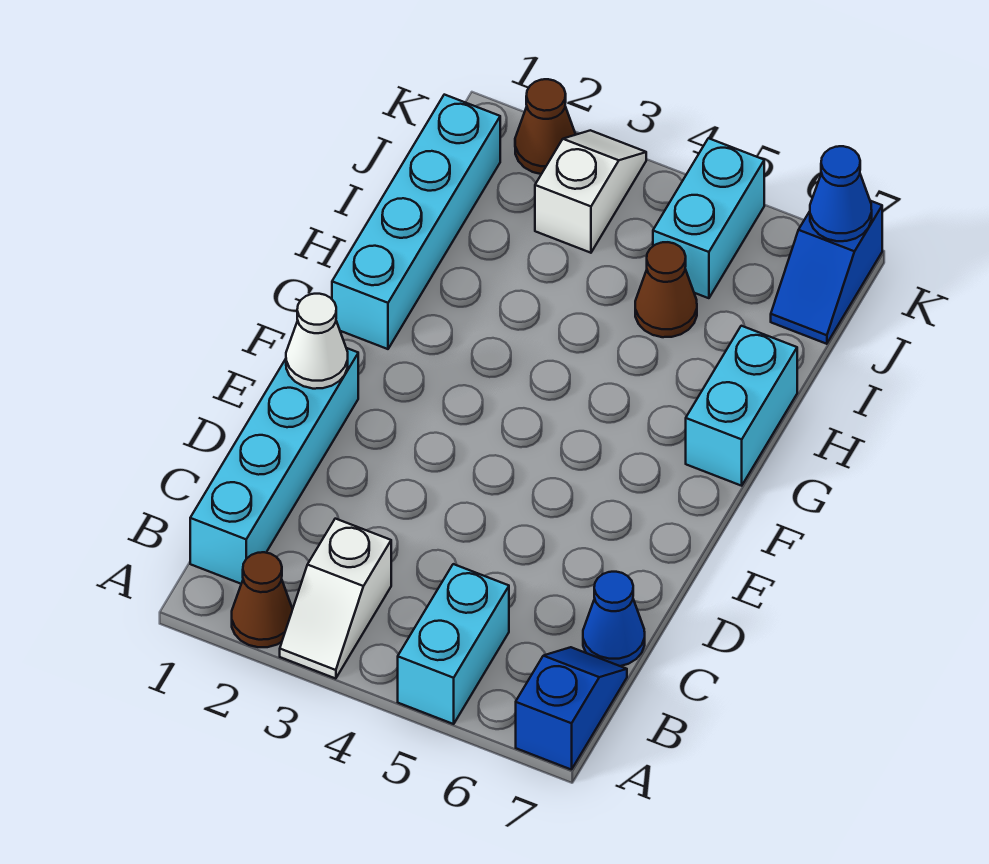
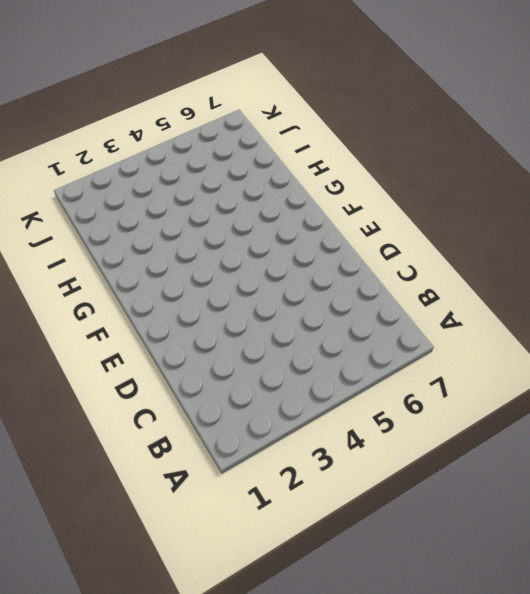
none -> brown cone A2 level 1
none -> white slope A3:B3 level 1 top B
none -> cyan brick A5:B5 level 1

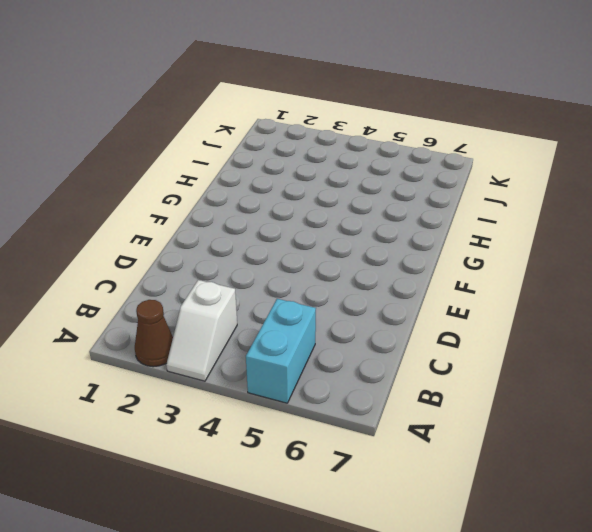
none -> blue slope A7:B7 level 1 top A
none -> cyan brick B1:E1 level 1
none -> blue cone C7 level 1

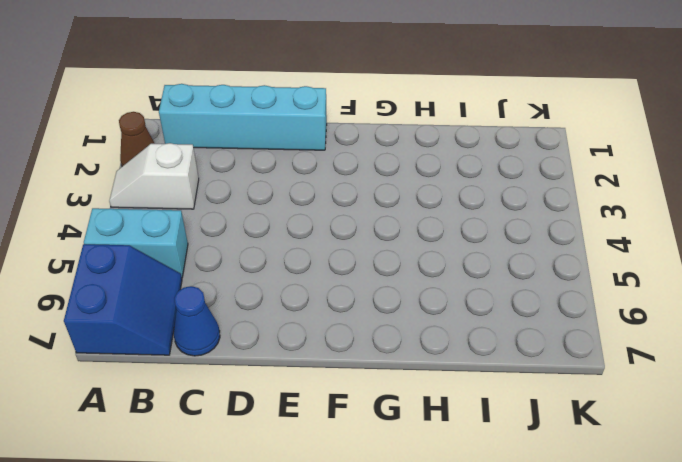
blue slope A6:B7 level 1 top A -> blue slope A7:B7 level 1 top A
none -> cyan brick G1:J1 level 1
none -> cyan brick G7:H7 level 1
none -> brown cone I5 level 1

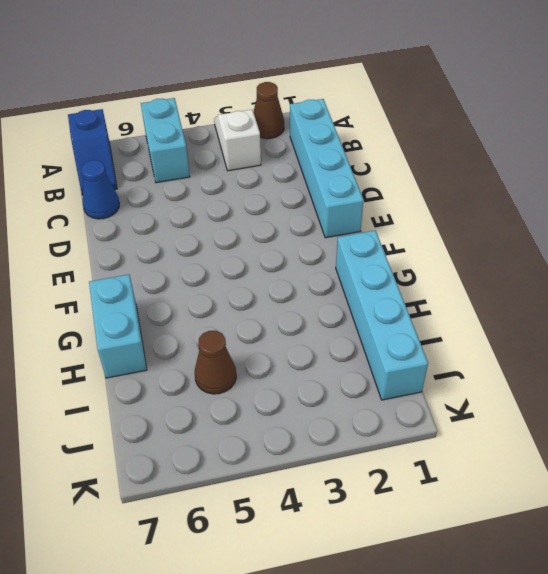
none -> white slope J3:K3 level 1 top J
none -> cyan brick J5:K5 level 1
none -> blue slope J7:K7 level 1 top K

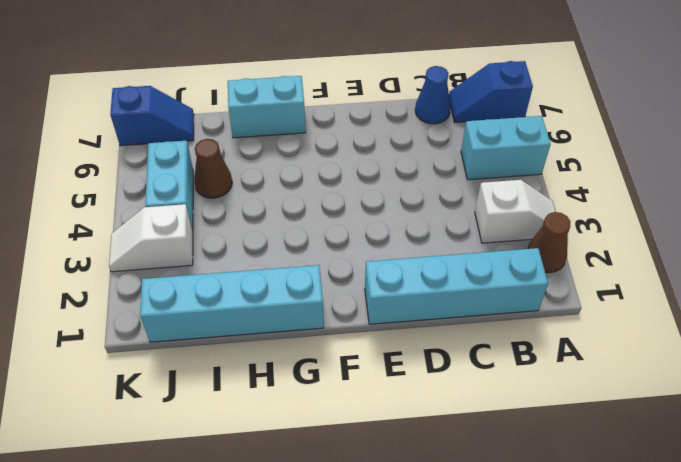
cyan brick J4:J5 level 1 -> cyan brick J5:K5 level 1
none -> brown cone K2 level 1
none -> white cone E1 level 2
none -> blue cone K7 level 2

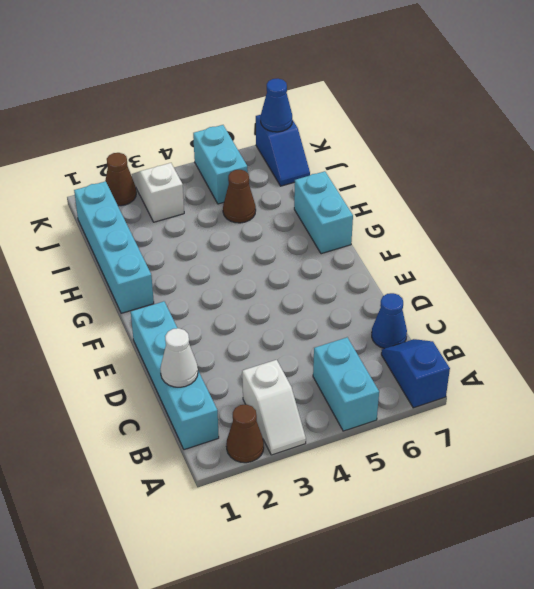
white cone C1 level 2 -> white cone E1 level 2

